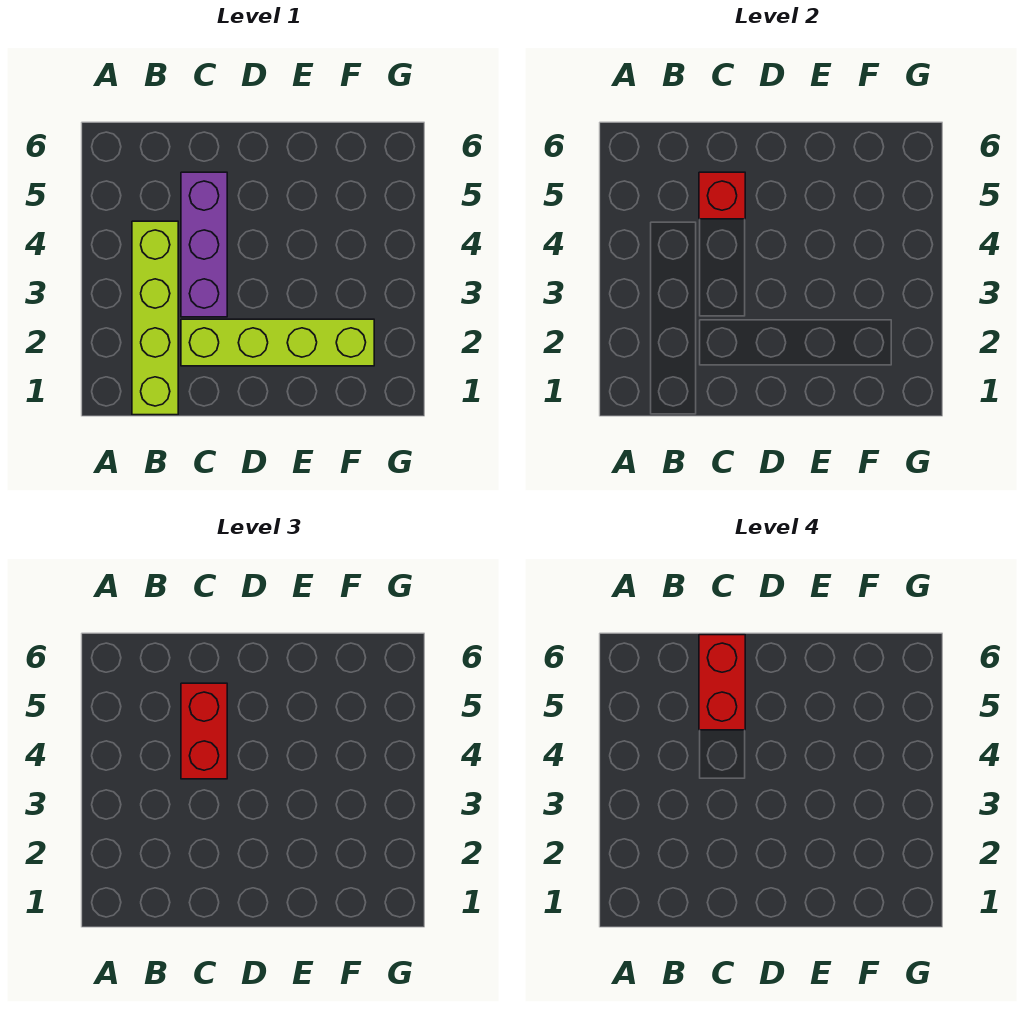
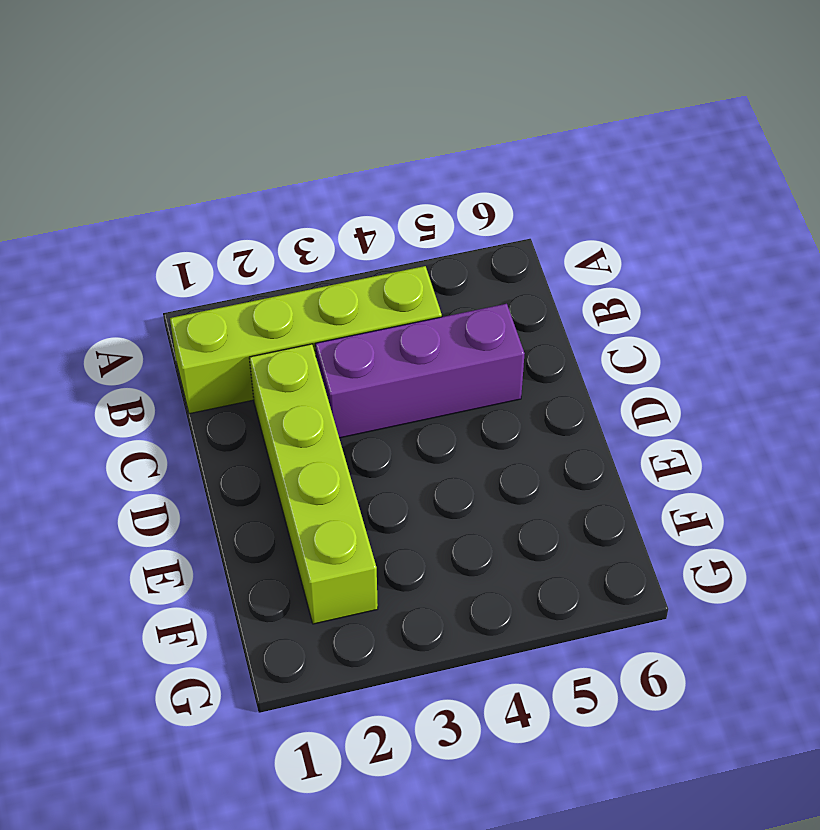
none -> red brick C5 level 2
none -> red brick C4:C5 level 3

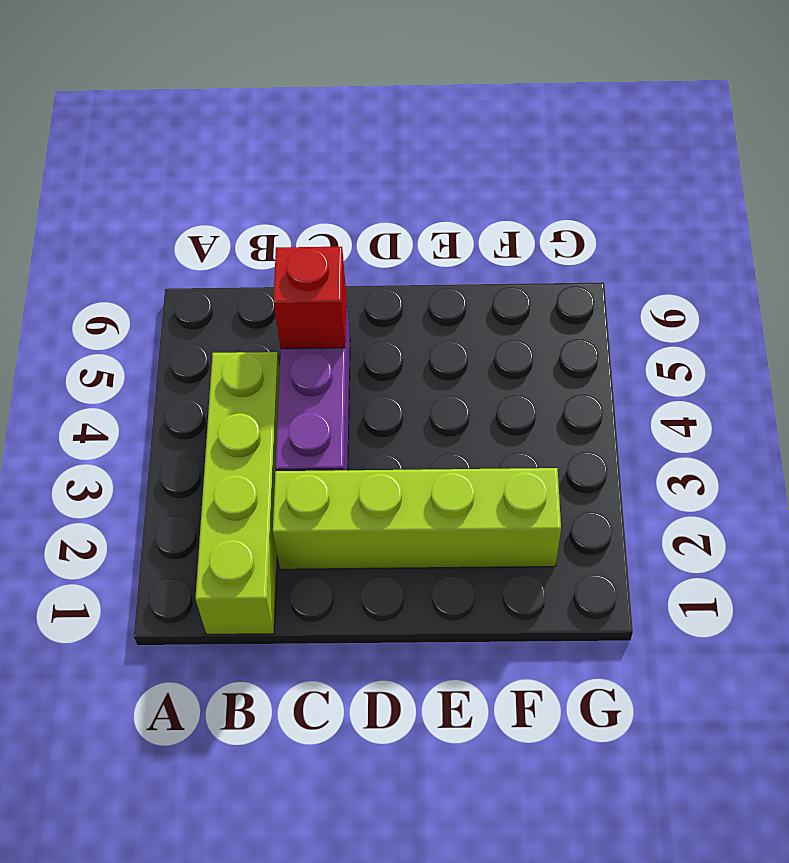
none -> red brick C4:C5 level 3
none -> red brick C5:C6 level 4

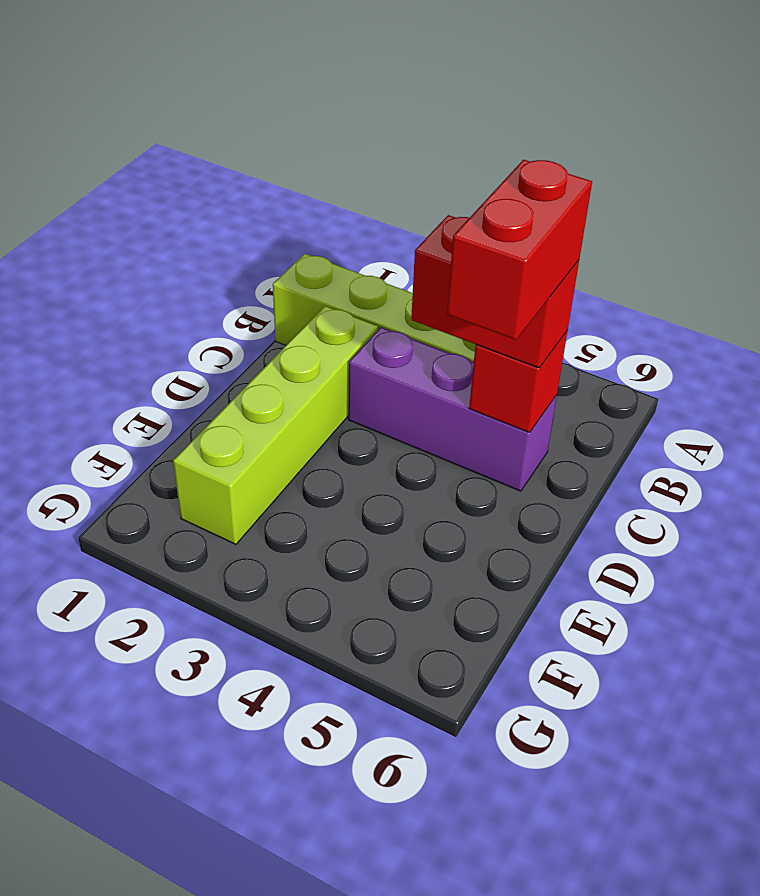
red brick C5:D5 level 4 -> red brick C5:C6 level 4

